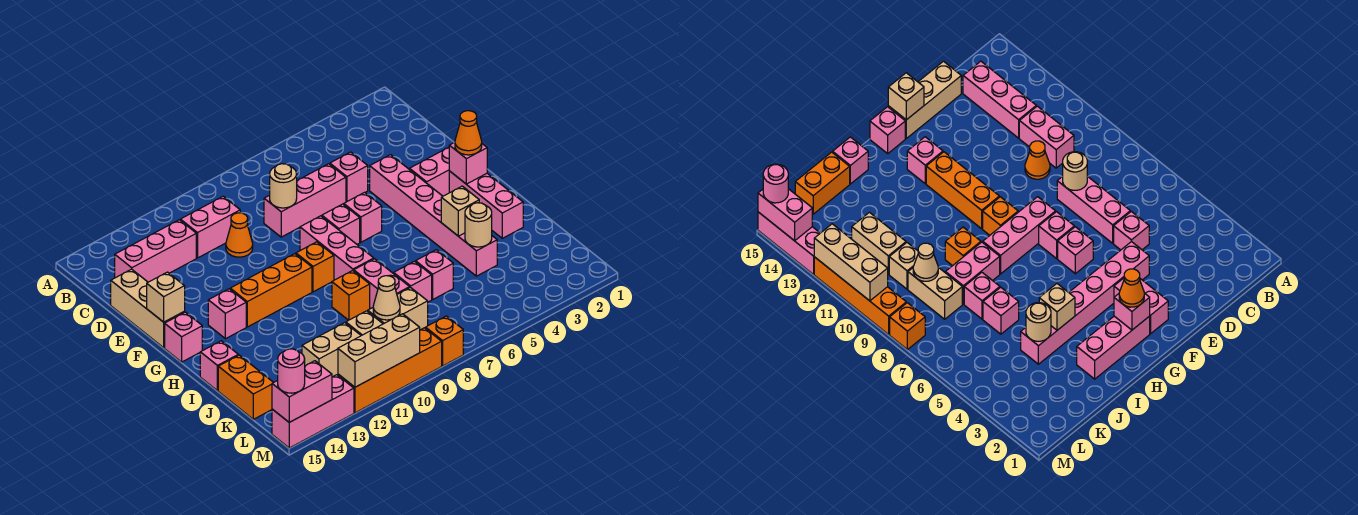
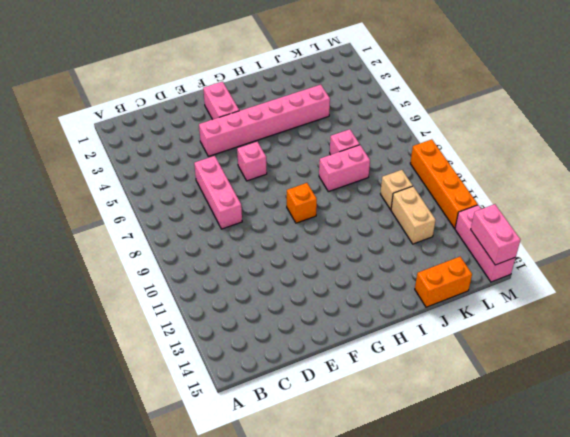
none -> pink brick C10:C11 level 1
none -> pink brick C12:C14 level 1
none -> pink brick D5 level 1
none -> orange cone D10 level 1

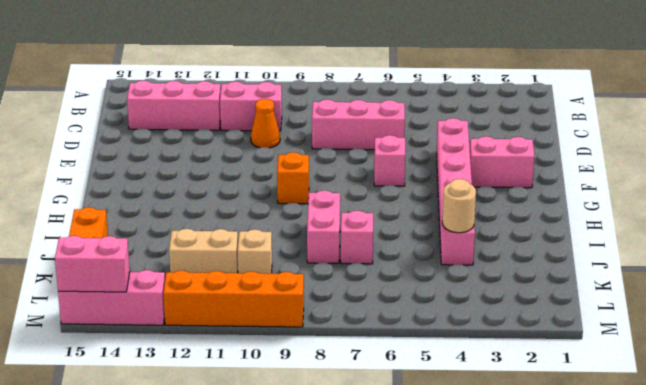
none -> pink brick D5 level 1
none -> tan brick D15:F15 level 1
none -> pink brick F7 level 1
none -> pink brick F8:H8 level 1

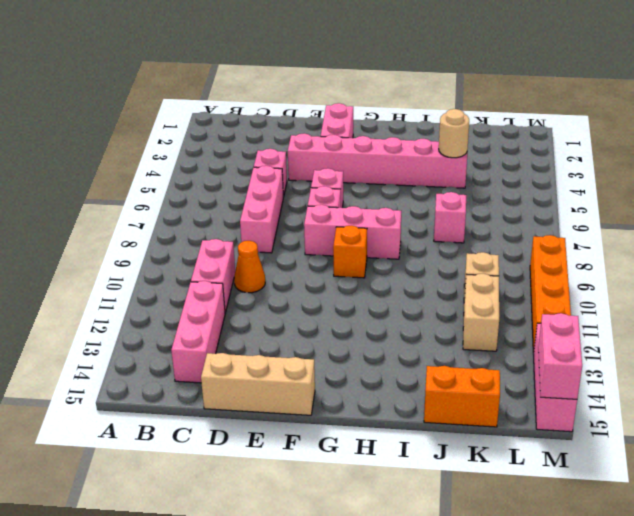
none -> pink brick G2:I2 level 1
none -> orange brick G10:G12 level 1
none -> pink brick G13 level 1
none -> pink brick G15 level 1

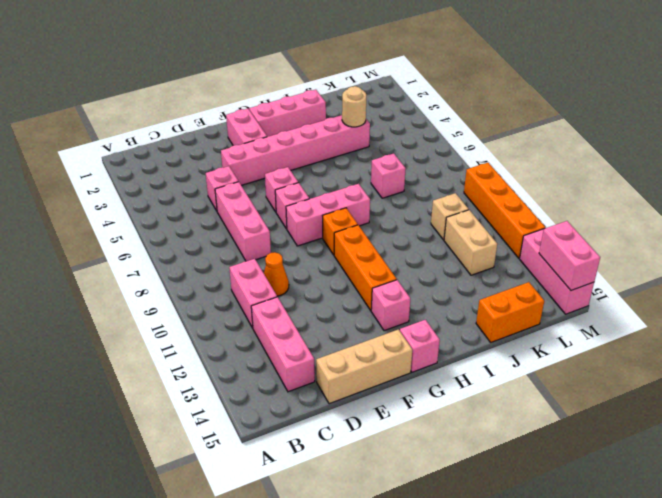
none -> pink brick I8:J8 level 1
none -> orange brick I9 level 1
none -> pink brick I15 level 1
none -> pink brick J6 level 1

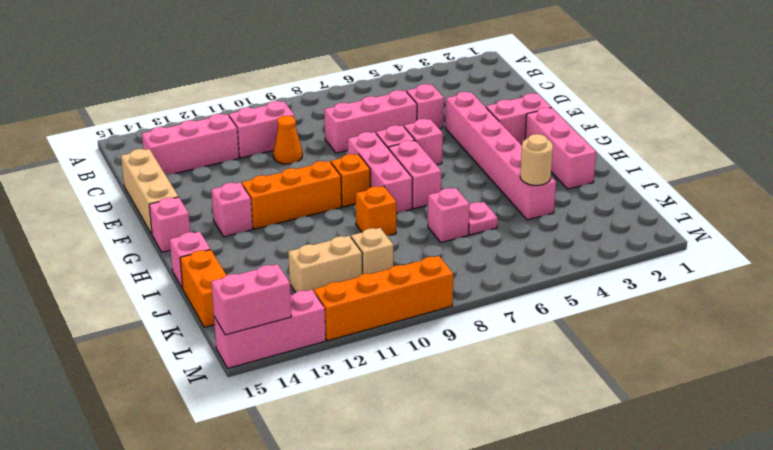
pink brick G7:H7 level 1 -> pink brick I8:J8 level 1
pink plate J6 level 1 -> pink brick J6 level 1
none -> tan brick K8:K9 level 1
none -> orange brick M8 level 1
none -> tan round brick D8 level 2
none -> tan brick F15 level 2

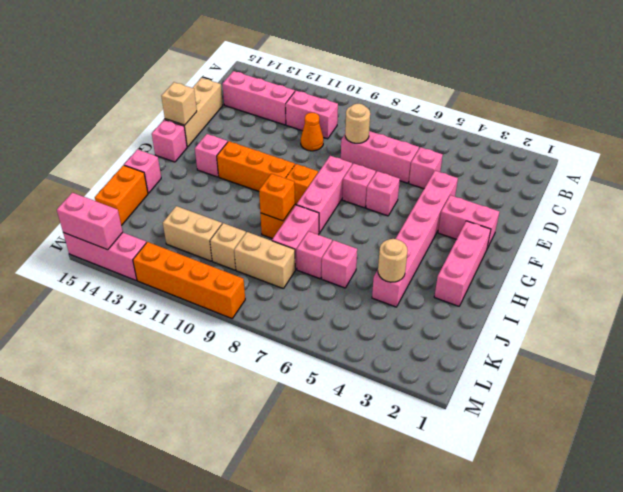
orange brick I9 level 2 -> orange brick M8 level 1
none -> pink brick G2 level 2
none -> tan brick I4 level 2
none -> tan cone K9 level 2
none -> tan brick M10:M12 level 2

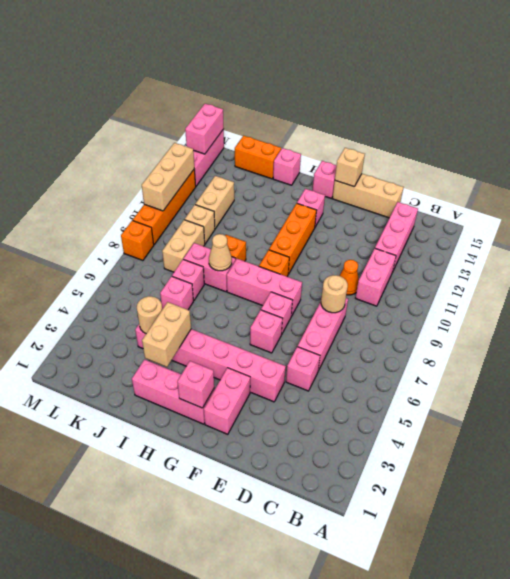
tan brick I3:I4 level 2 -> tan brick I4 level 2
tan cone I8 level 2 -> tan cone K9 level 2
none -> orange cone G2 level 3
none -> pink round brick M15 level 3

